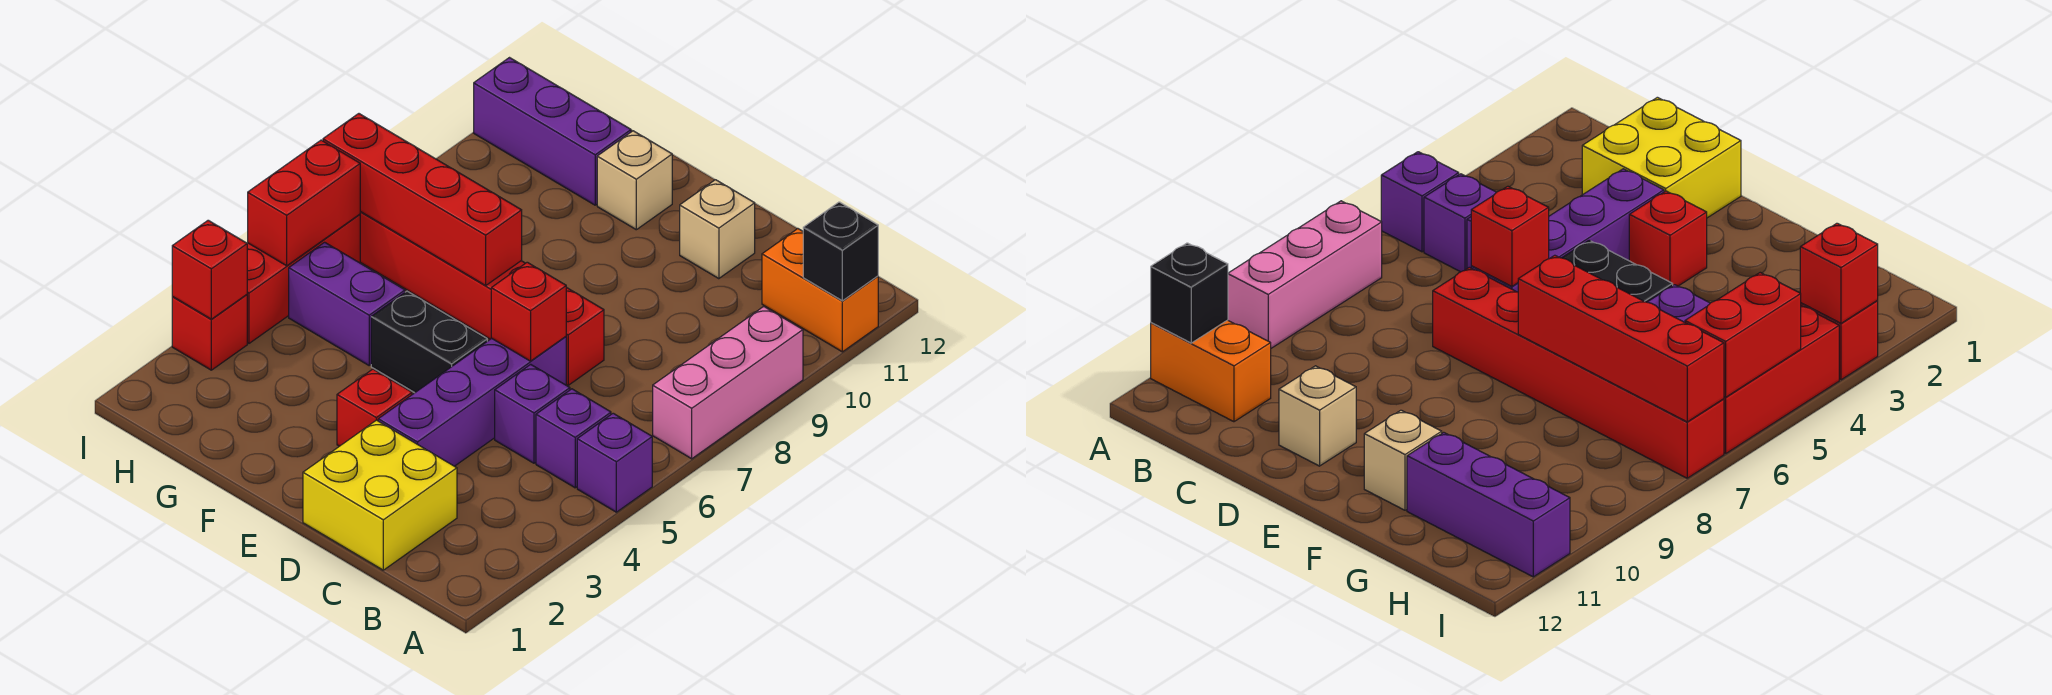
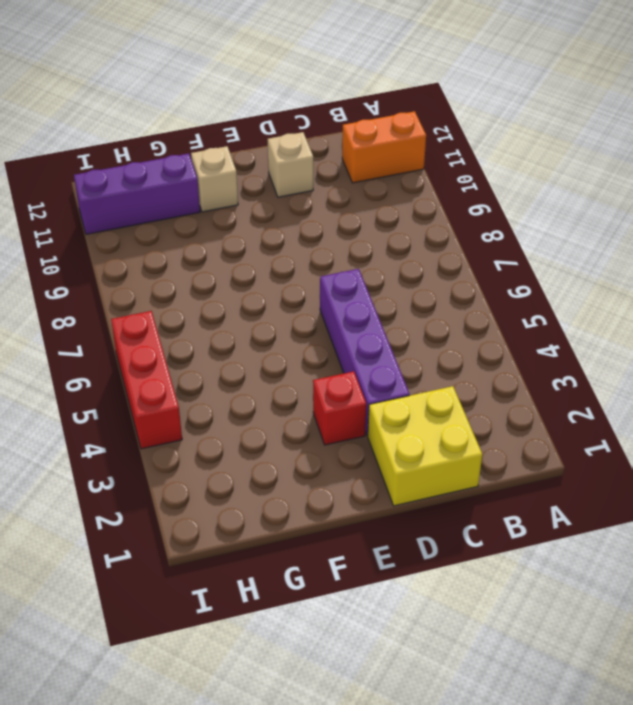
none -> purple brick A5 level 1
none -> pink brick A7:A9 level 1
none -> purple brick B5 level 1

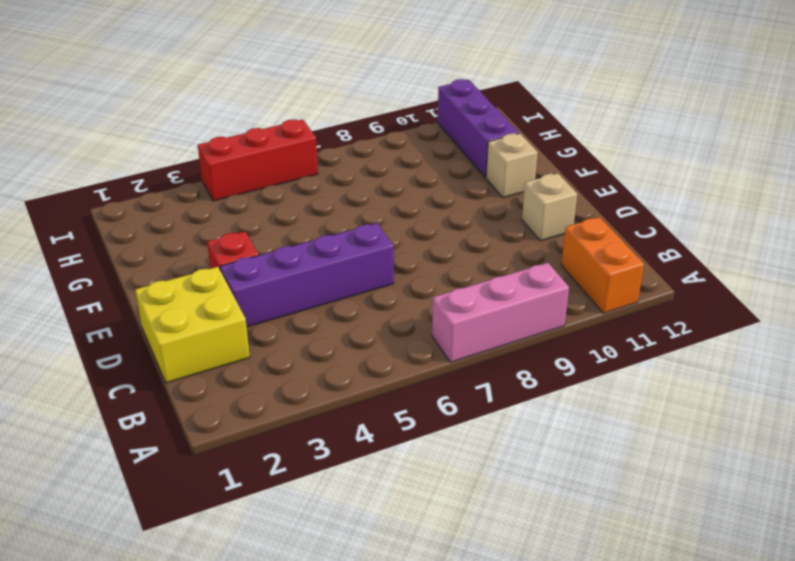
none -> purple brick A5 level 1
none -> purple brick B5 level 1
none -> purple brick C5 level 1

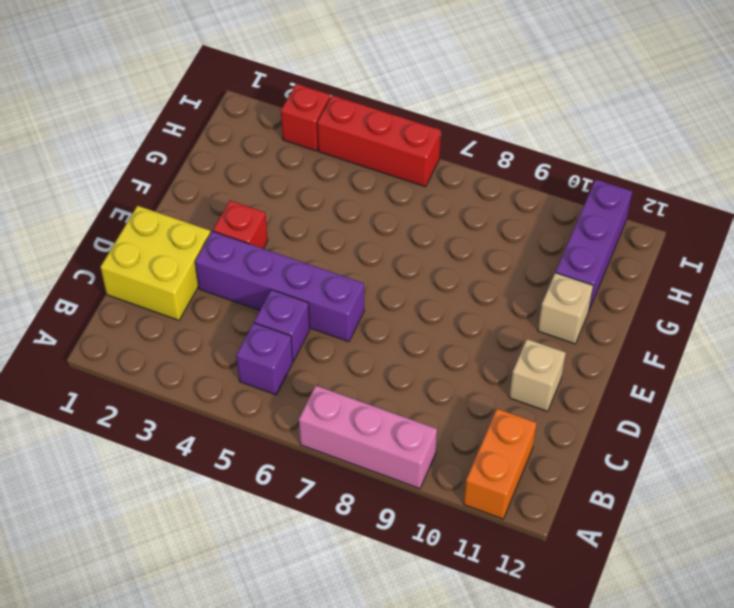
none -> purple brick A5 level 1
none -> red brick D7:I7 level 1
none -> black brick E5:F5 level 1

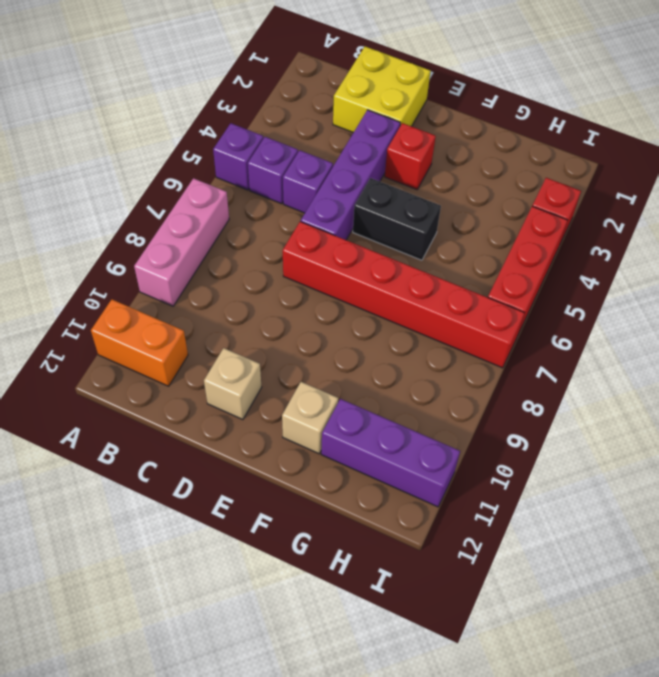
none -> purple brick G5:H5 level 1
none -> black brick A11 level 2
none -> red brick D6 level 2

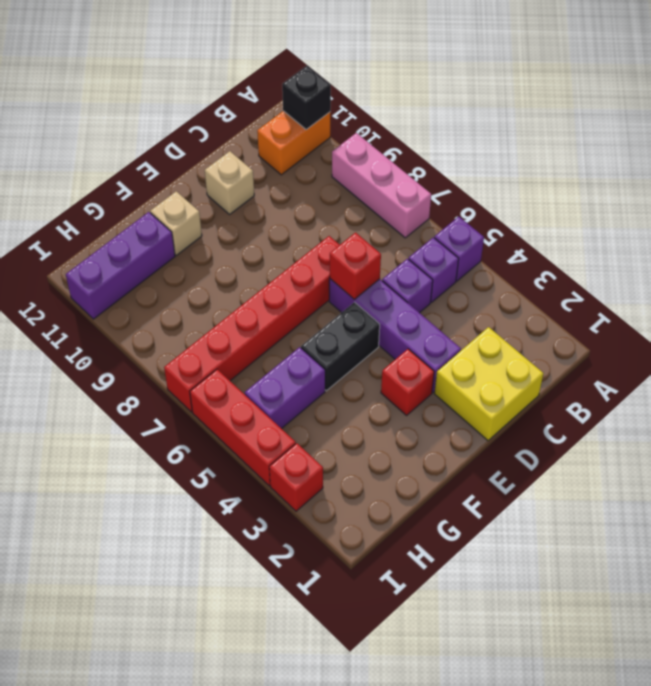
none -> red brick F7:I7 level 2
none -> red brick I3 level 2
none -> red brick I5:I6 level 2

